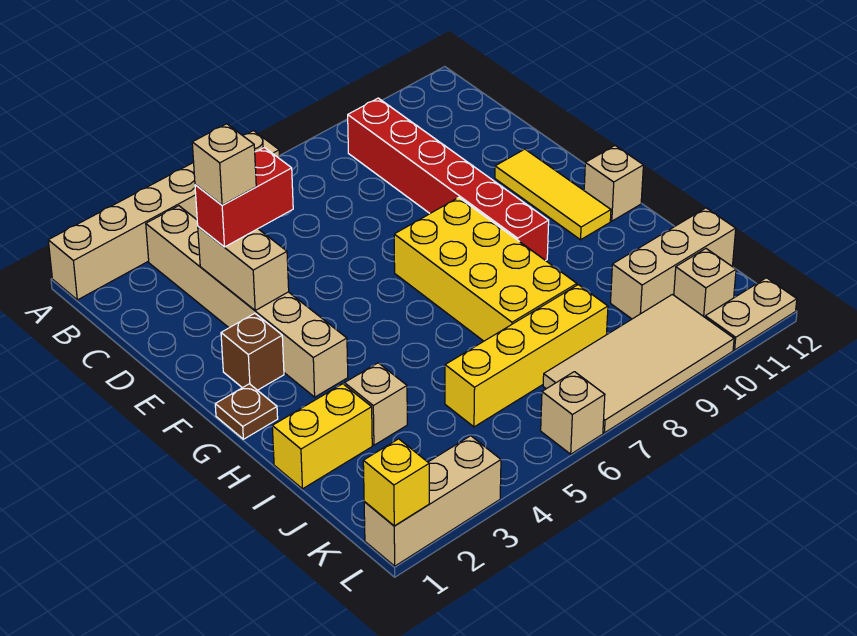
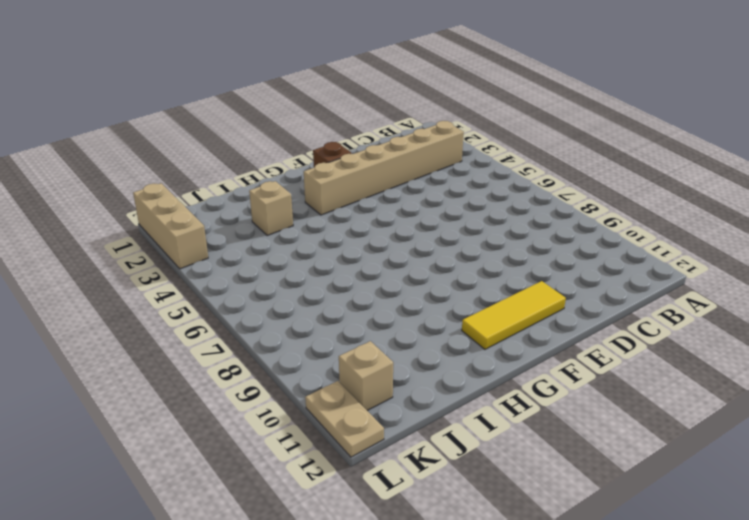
none -> tan brick A1:A6 level 1
none -> red brick B9:G9 level 1
none -> yellow brick F7:I8 level 1

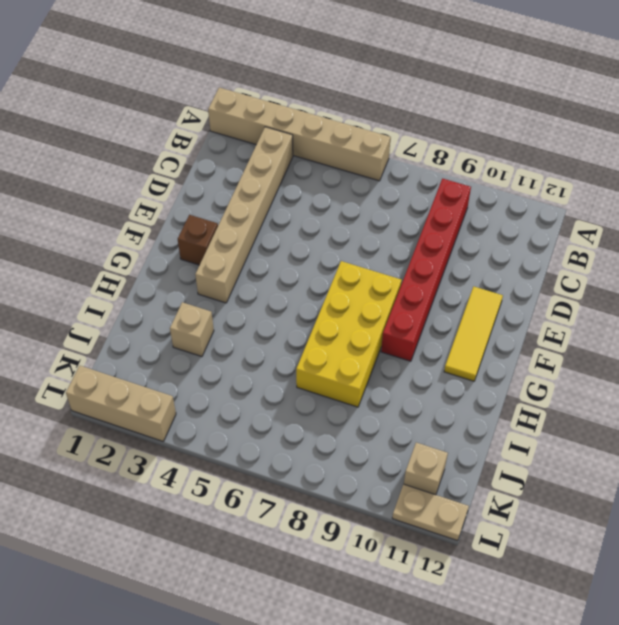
none -> brown plate G1 level 1
none -> tan brick G12 level 1
none -> yellow brick I1:I2 level 1

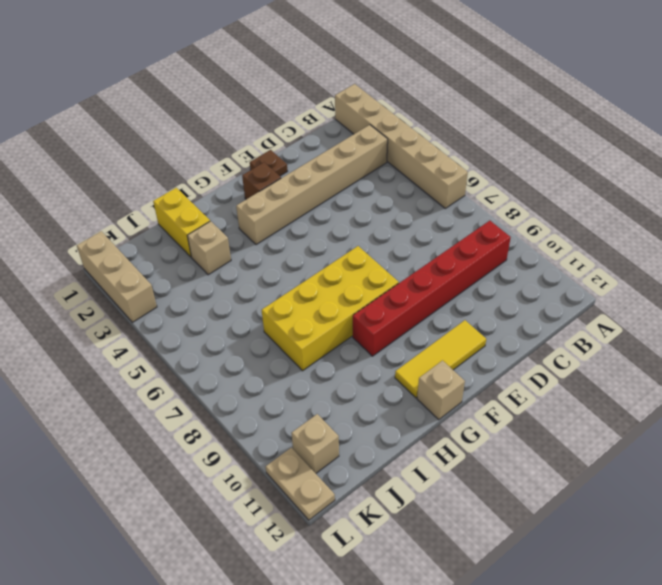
brown plate E1 level 1 -> brown plate G1 level 1
none -> yellow brick J5:J8 level 1
none -> tan brick J10:J12 level 1
none -> tan tile K7:L10 level 1

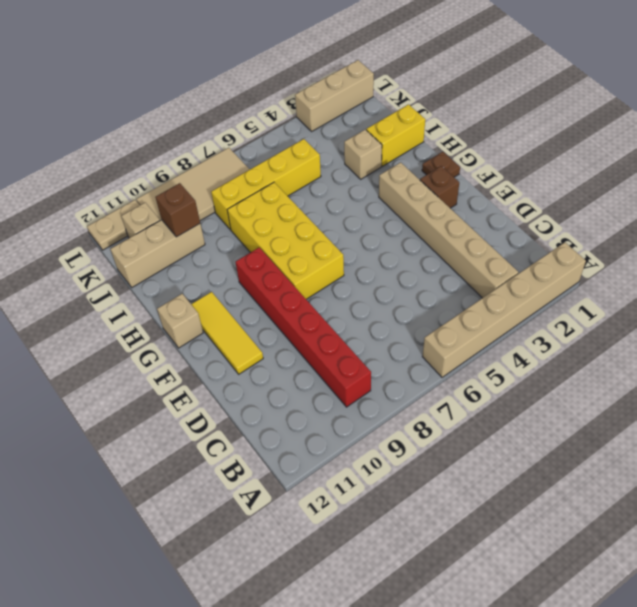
brown brick J10 level 2 -> none
none -> tan brick L6 level 1
none -> tan brick D3:E3 level 2
none -> yellow brick L1 level 2

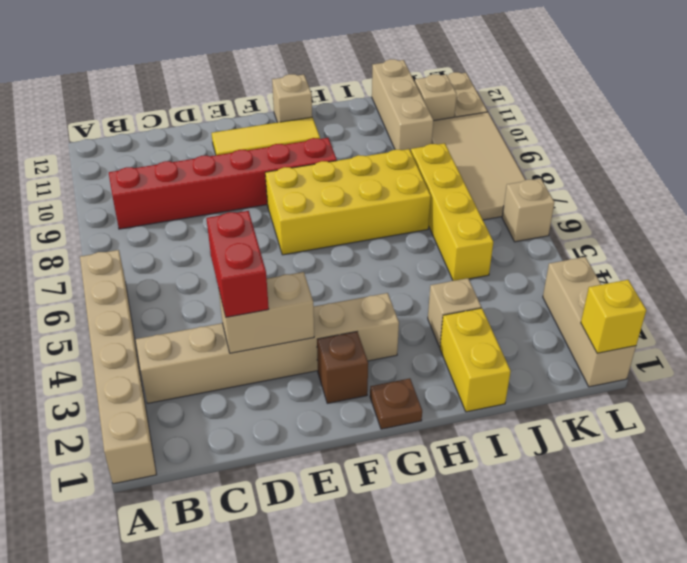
none -> tan brick D3 level 4

